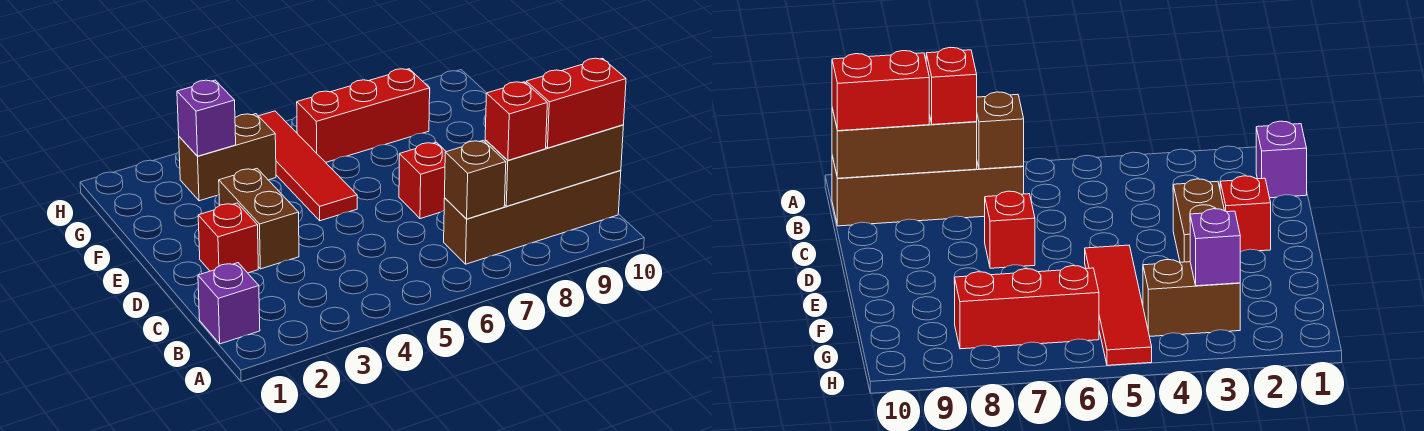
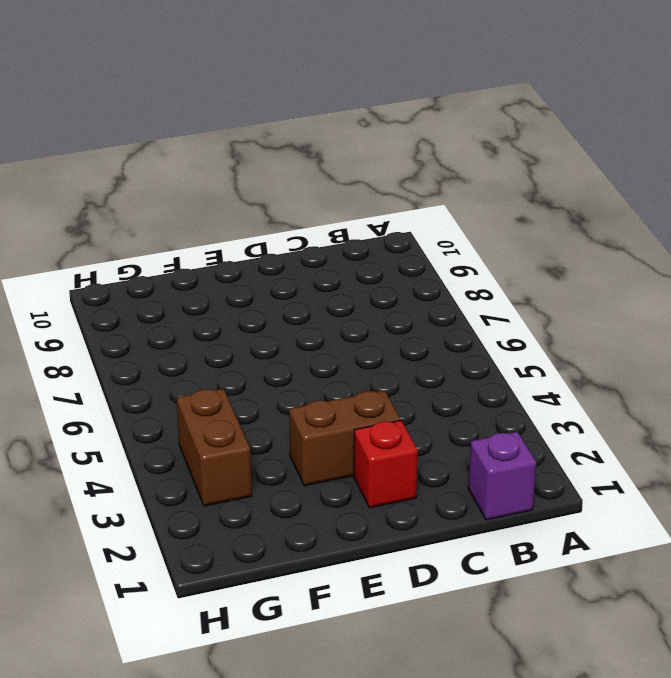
none -> brown brick B7:B10 level 1
none -> red brick D7 level 1
none -> red tile E5:H5 level 1

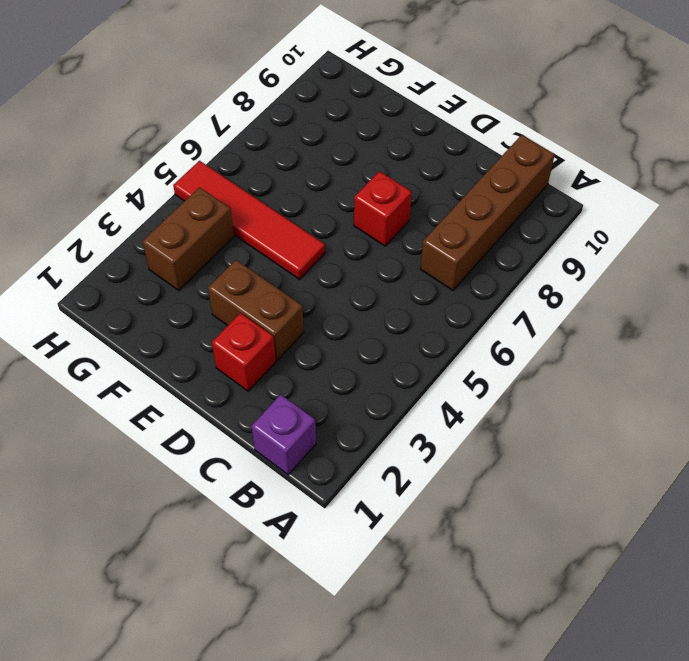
none -> red brick G6:G8 level 1
none -> brown brick B7 level 2
none -> brown brick B8:B10 level 2

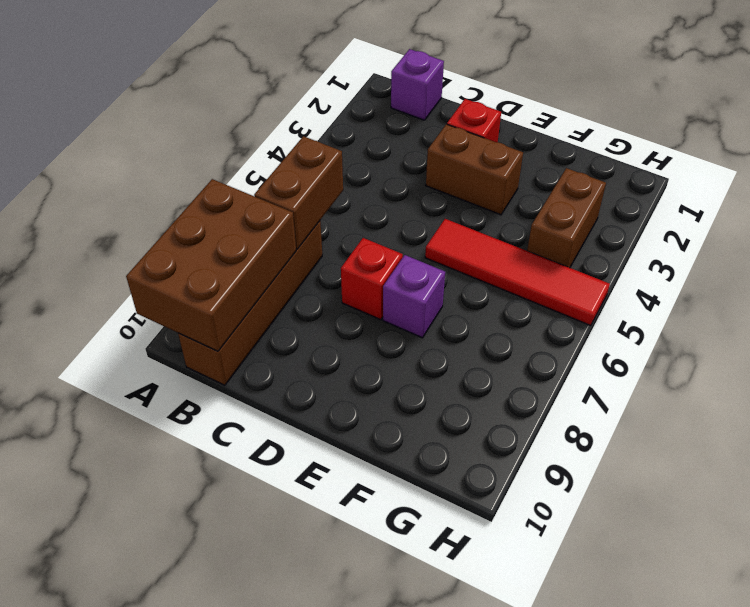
brown brick A8:B10 level 2 -> brown brick B8:B10 level 2
brown brick B6:B7 level 2 -> brown brick B7 level 2
purple brick E7 level 1 -> purple brick G3 level 2
none -> red brick G6:G8 level 1
none -> red brick B8 level 3
none -> red brick B9:B10 level 3

